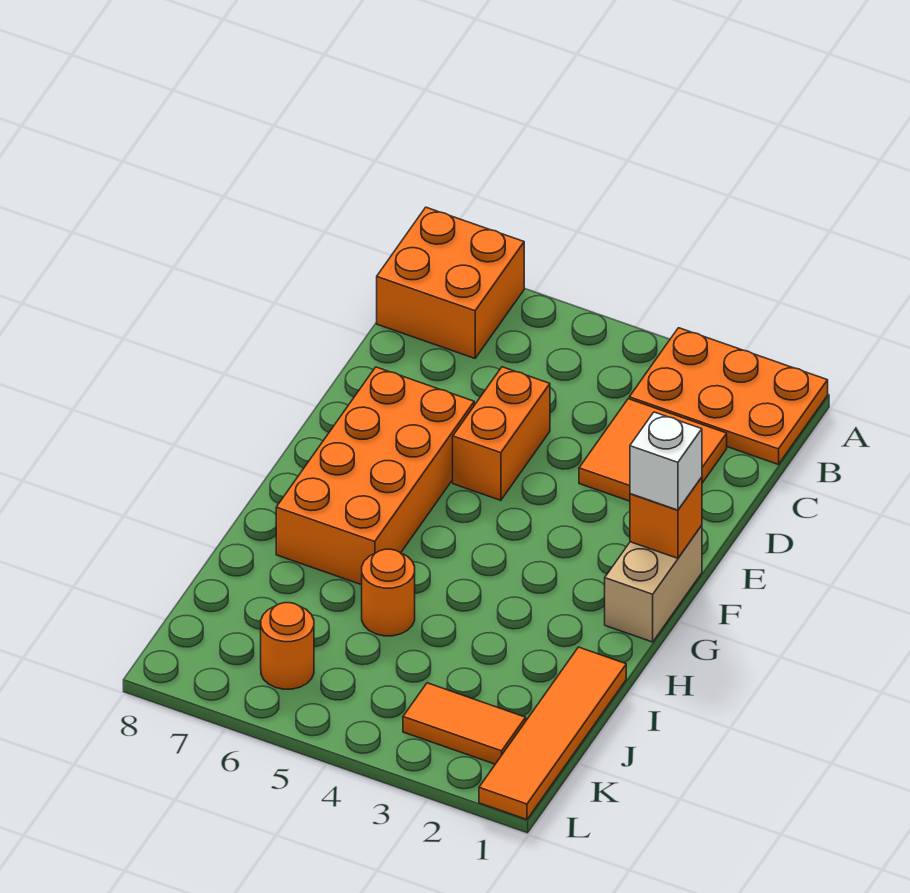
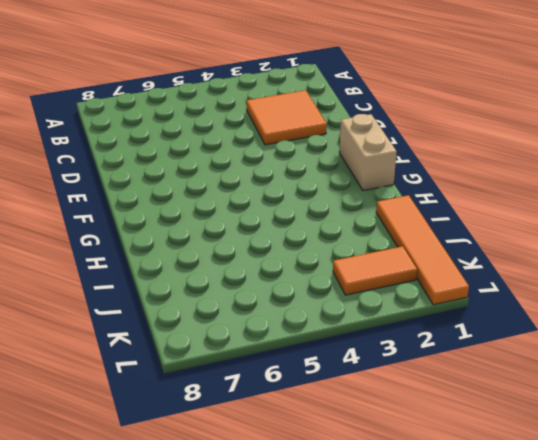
none -> orange plate A1:B3 level 1
none -> orange brick A7:B8 level 1
none -> orange brick D5:E5 level 1

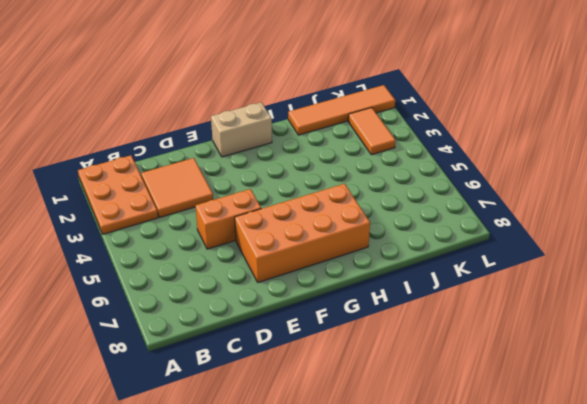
none -> orange brick A7:B8 level 1
none -> orange round brick I5 level 1
none -> orange round brick K6 level 1

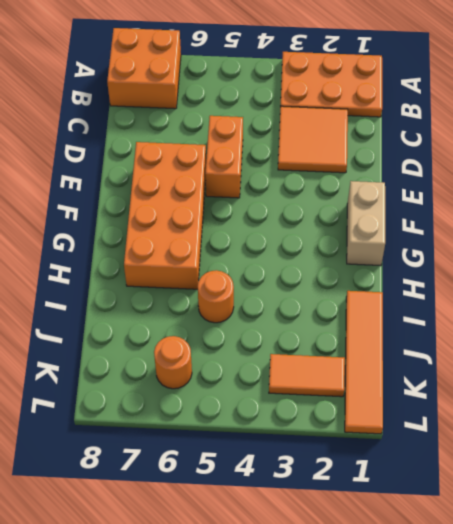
none -> orange brick F1 level 2
none -> white brick F1 level 3

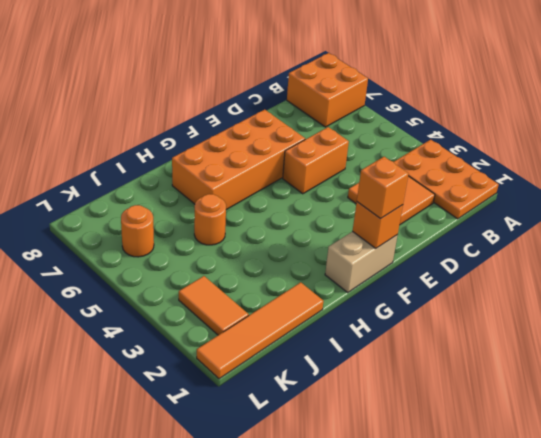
orange brick F1 level 3 -> white brick F1 level 3

